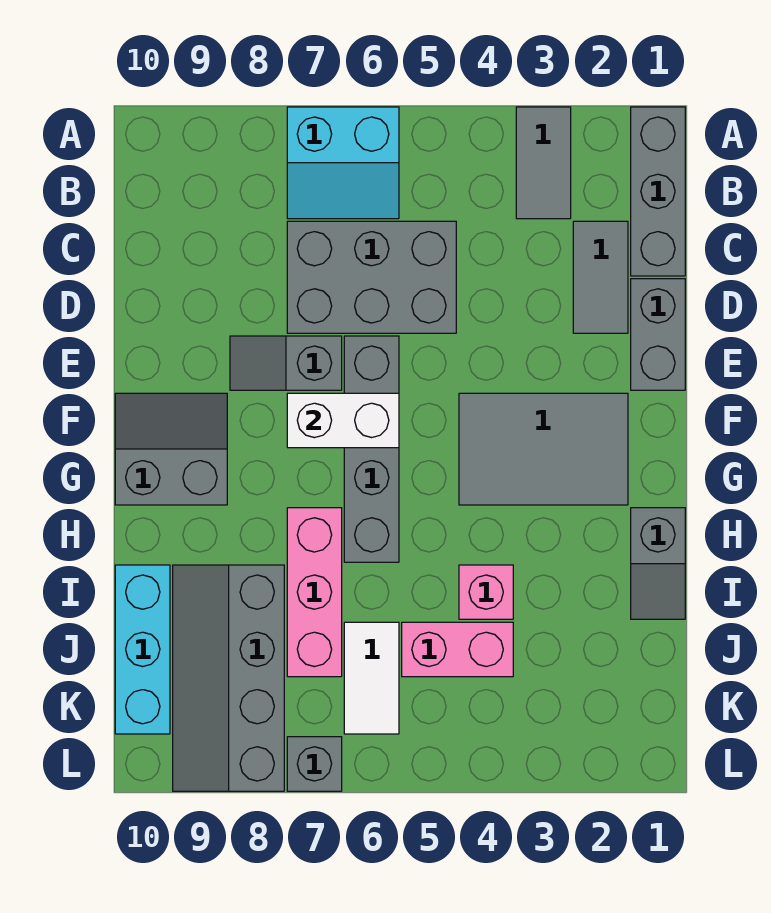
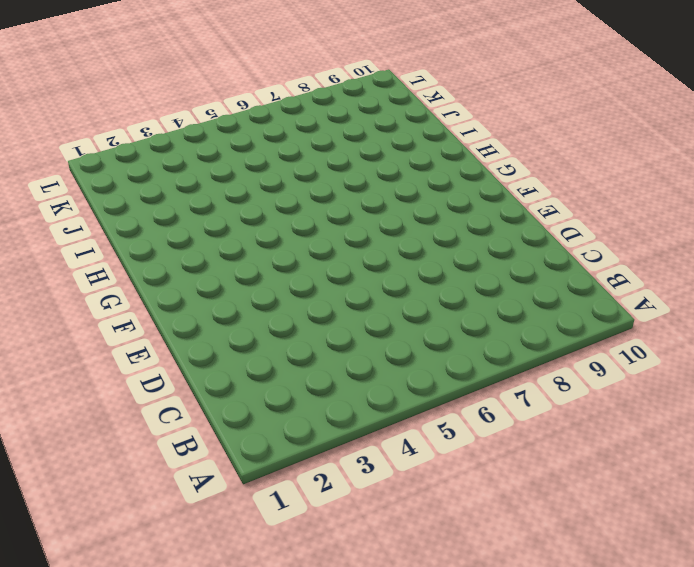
none -> grey brick A1:C1 level 1
none -> grey tile A3:B3 level 1
none -> cyan slope A6:B7 level 1 top A

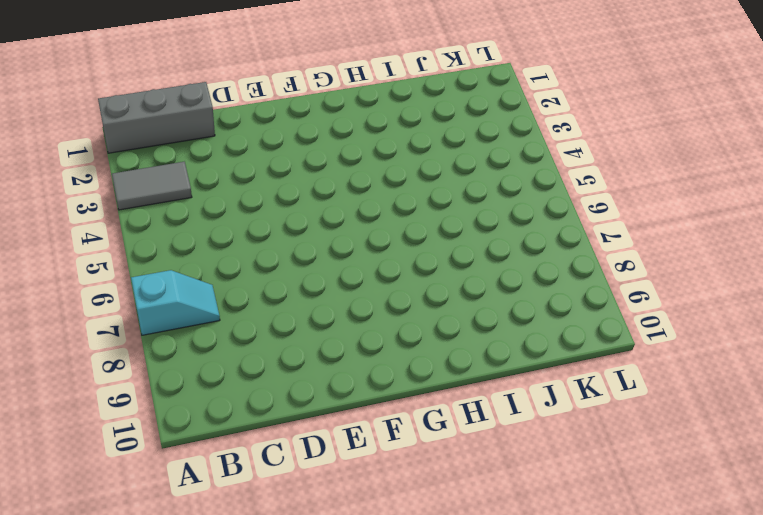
cyan slope A7:B7 level 1 top A -> cyan slope A6:B7 level 1 top A
none -> grey tile C2:D2 level 1
none -> grey brick C5:D7 level 1
none -> grey brick D1:E1 level 1

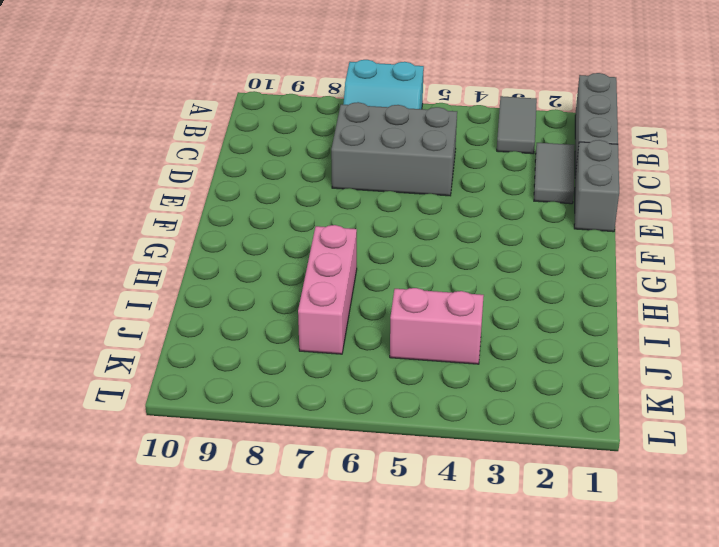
none -> grey brick E6:H6 level 1
none -> grey slope E7:E8 level 1 top 7
none -> grey tile F2:G4 level 1

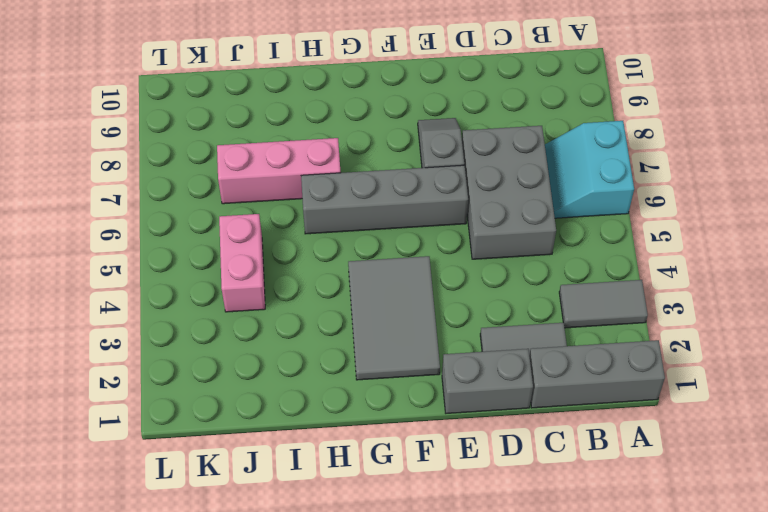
none -> grey slope F9:G10 level 1 top G
none -> grey slope H1:I1 level 1 top H
none -> pink brick I4 level 1

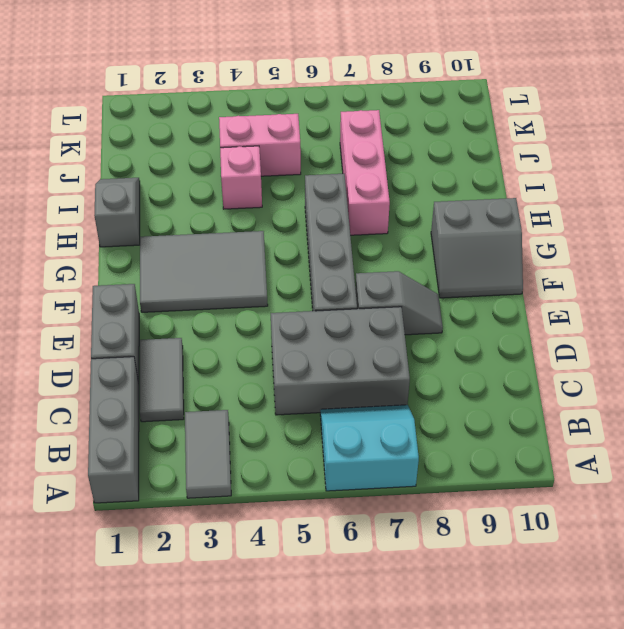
none -> grey slope I8:L9 level 1 top 8
none -> cyan brick I10:K10 level 1
none -> white tile J6:K6 level 1

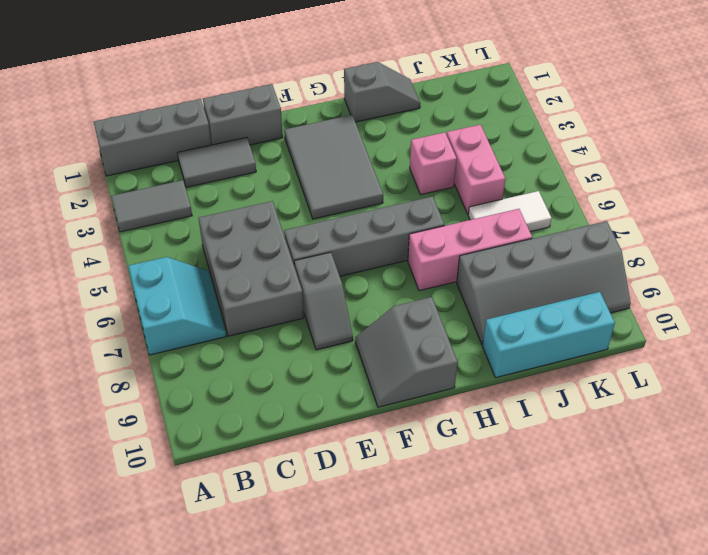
none -> grey brick L7 level 1
none -> white brick F6:F7 level 2

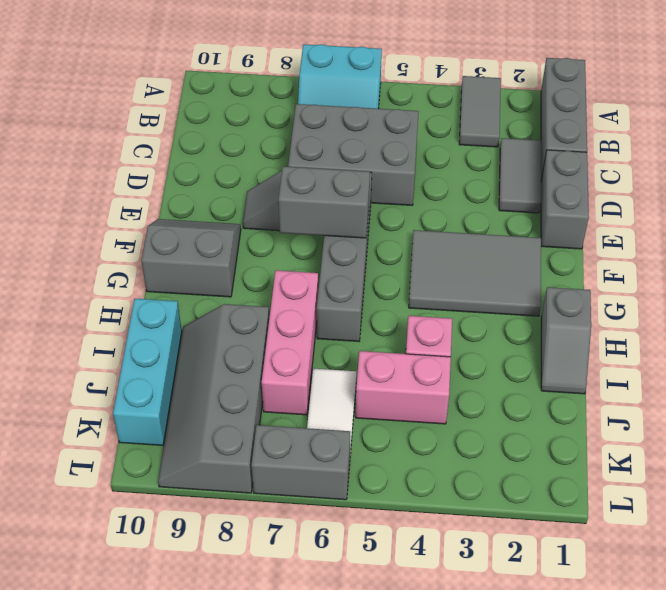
grey brick F6:F7 level 2 -> white brick F6:F7 level 2
grey brick L6:L7 level 1 -> grey brick L7 level 1

